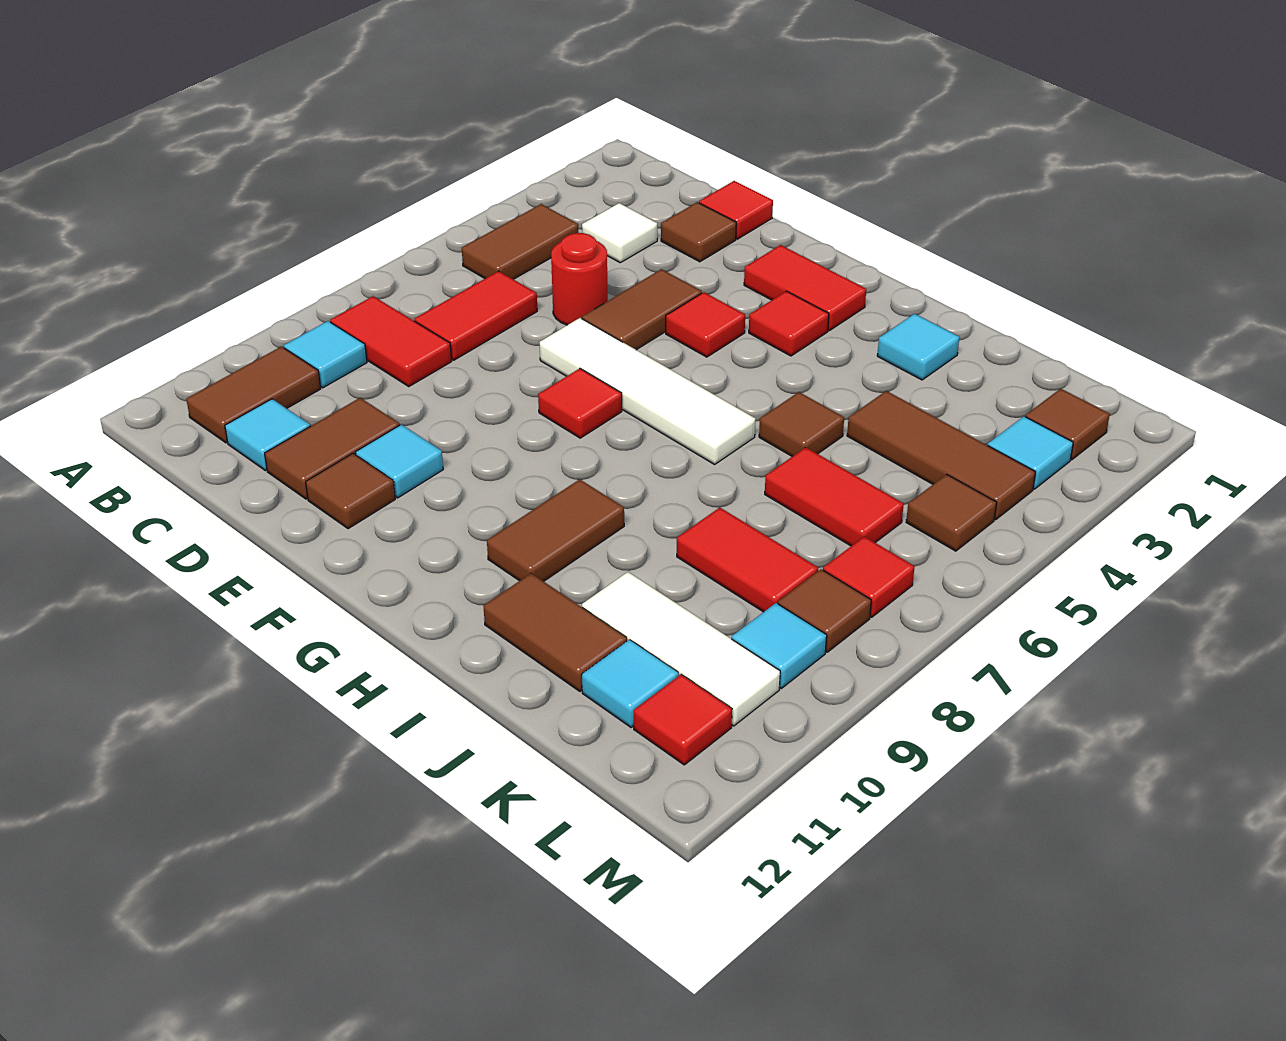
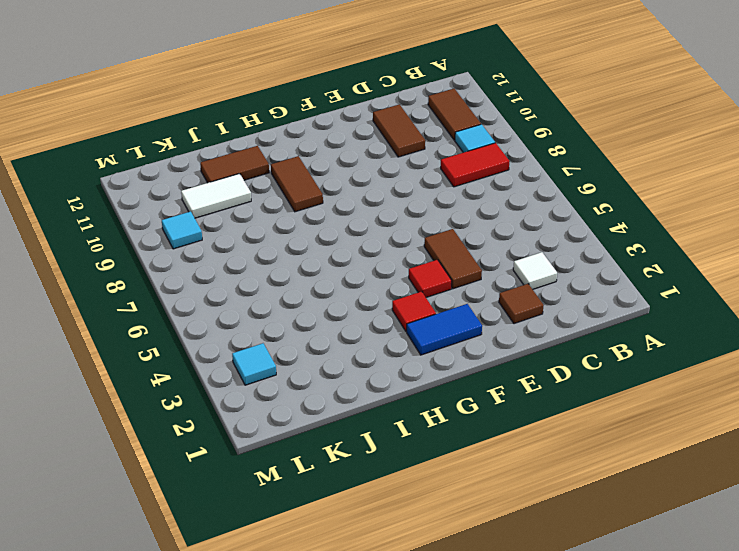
blue tile F2:G2 level 1 -> red tile F2:G2 level 1
white tile J10:K10 level 1 -> white tile J10:L10 level 1
none -> brown tile B4:B5 level 1
none -> red tile C6:C7 level 1
none -> cyan tile C11 level 1
none -> red tile D1 level 1

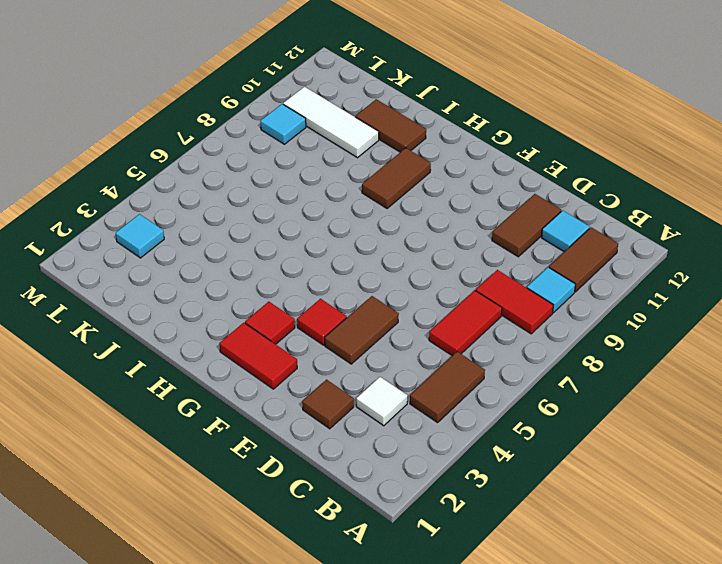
none -> red tile D1 level 1
none -> red round brick D5 level 1
none -> white tile E6:H6 level 1
none -> cyan tile E10 level 1

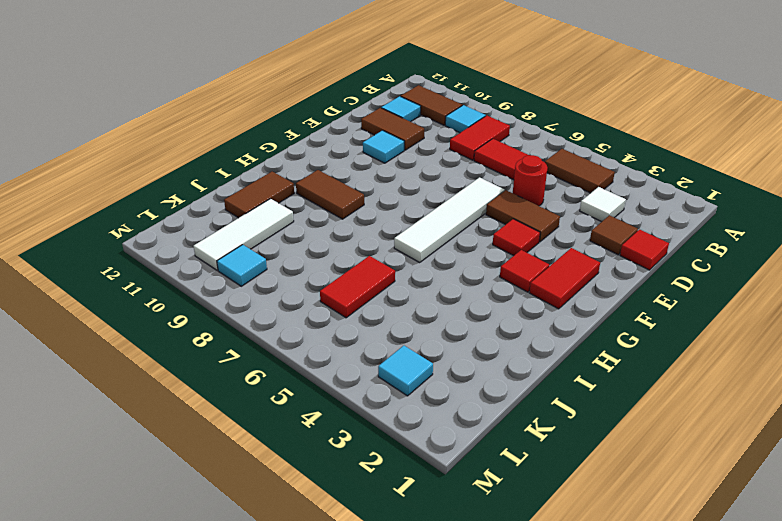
none -> brown tile E11 level 1
none -> red tile F7 level 1
none -> cyan tile I2 level 1
none -> brown tile I5 level 1

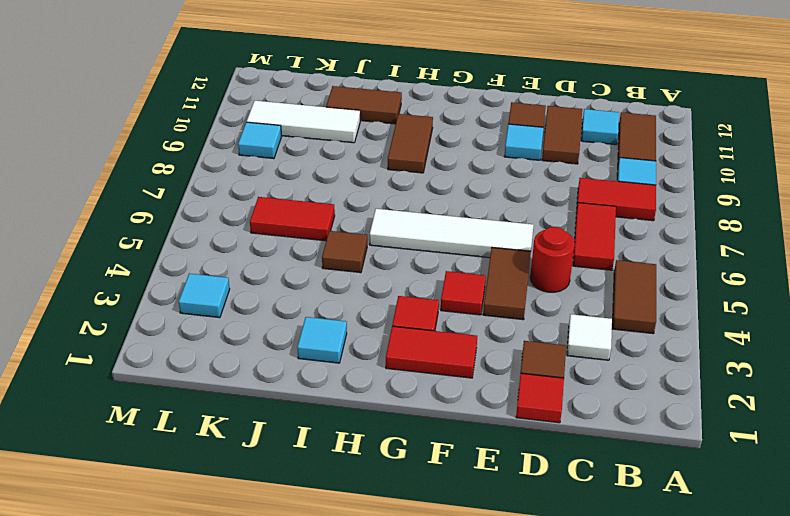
none -> red tile F7 level 1
none -> brown tile J4:L4 level 1
none -> red tile J8:K8 level 1
none -> cyan tile K11 level 1

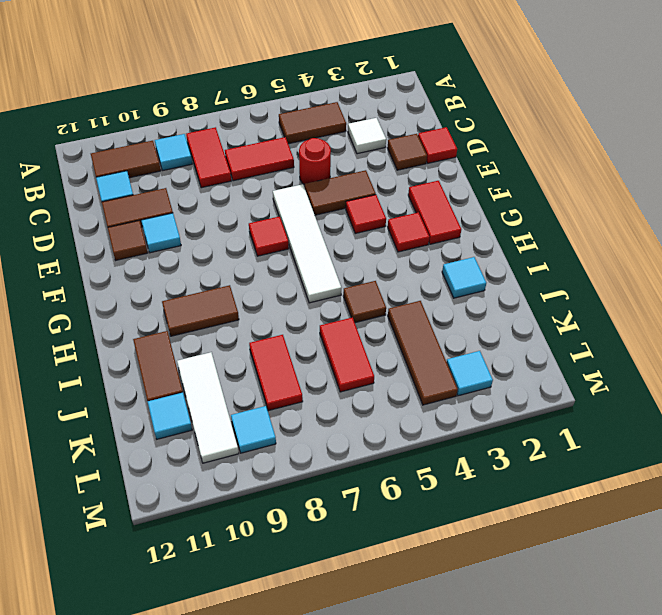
none -> brown tile L2 level 1
none -> brown tile L5 level 1
none -> red tile L7 level 1
none -> brown tile L8 level 1

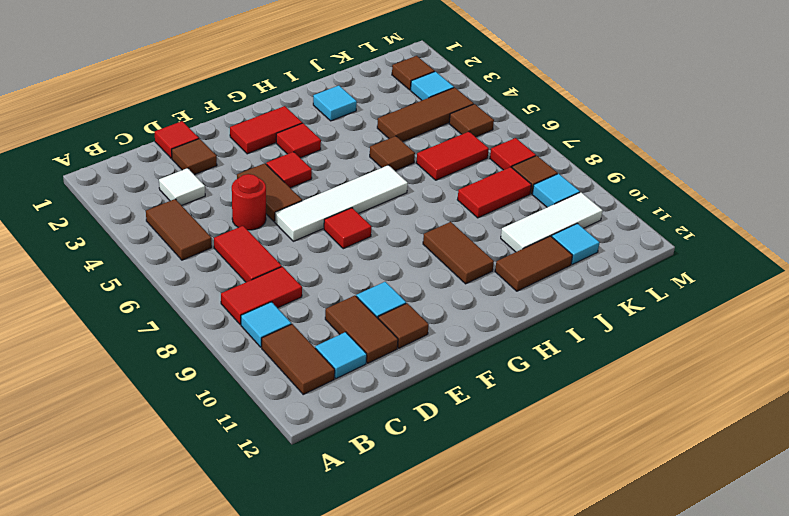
none -> red tile L11 level 1

